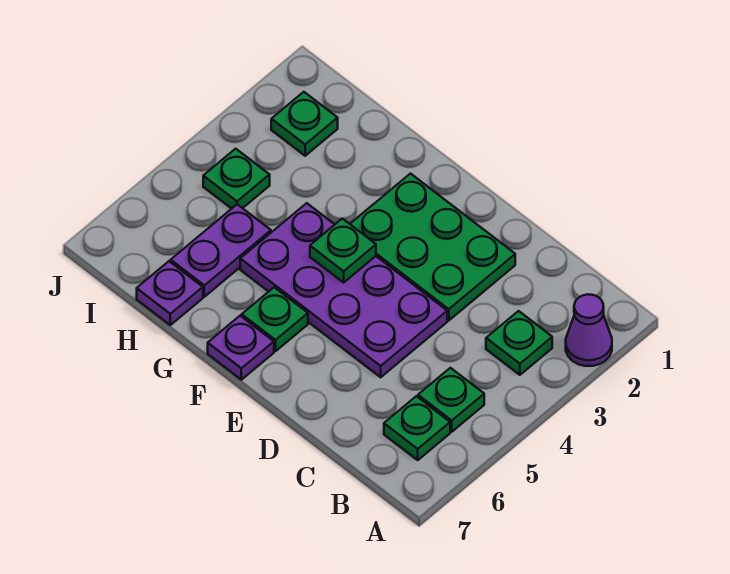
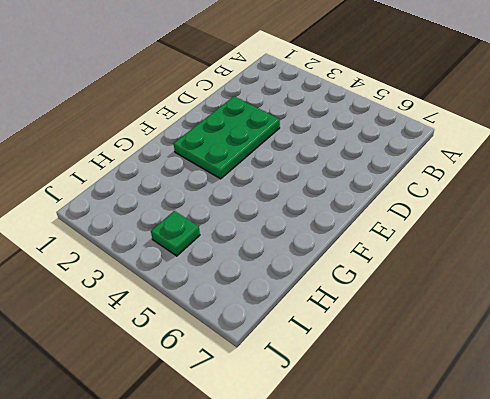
none -> purple cone A2 level 1
none -> green plate B3 level 1
none -> green plate B5 level 1

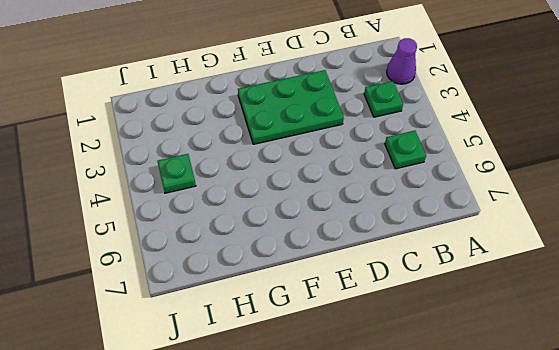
none -> green plate B6 level 1
none -> purple plate D4:G5 level 1
none -> green plate F6 level 1

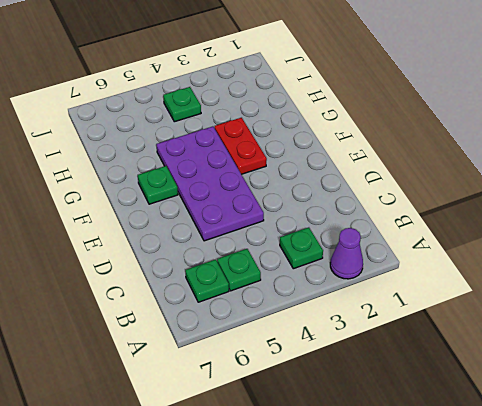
red plate F3:G3 level 1 -> green plate D2:F3 level 1
none -> purple plate F7 level 1
none -> purple plate H5:H6 level 1
none -> purple plate H7 level 1

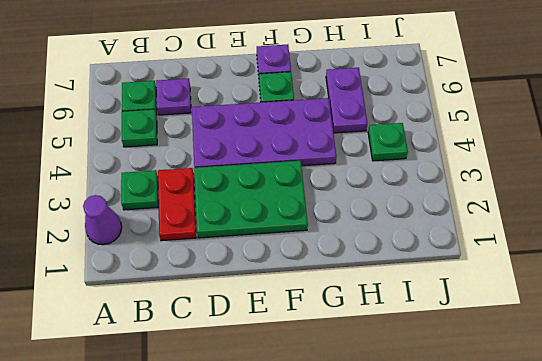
red plate C2:C3 level 1 -> none
purple plate C6 level 1 -> purple plate H7 level 1
none -> green plate I2 level 1
none -> green plate F4 level 2

